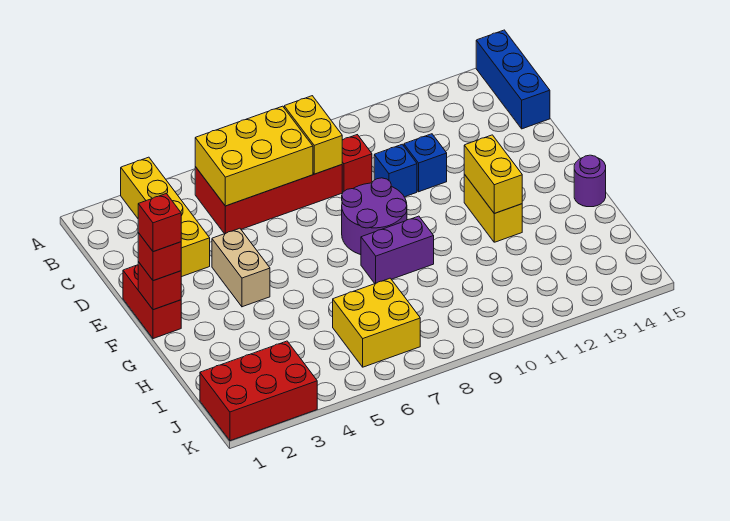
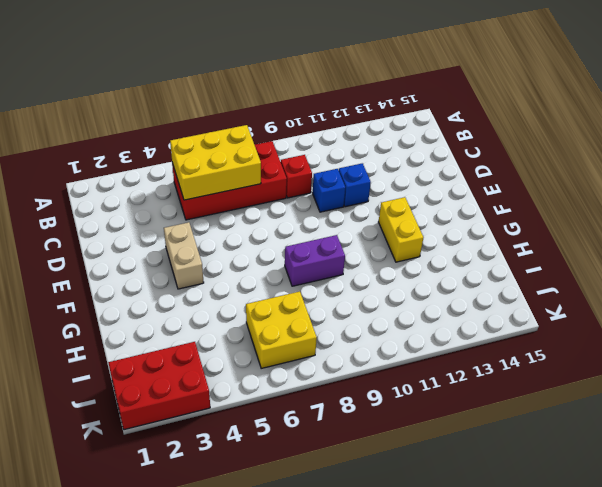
none -> yellow brick A3:D3 level 1
none -> blue brick A15:C15 level 1
none -> red brick E1:F1 level 1

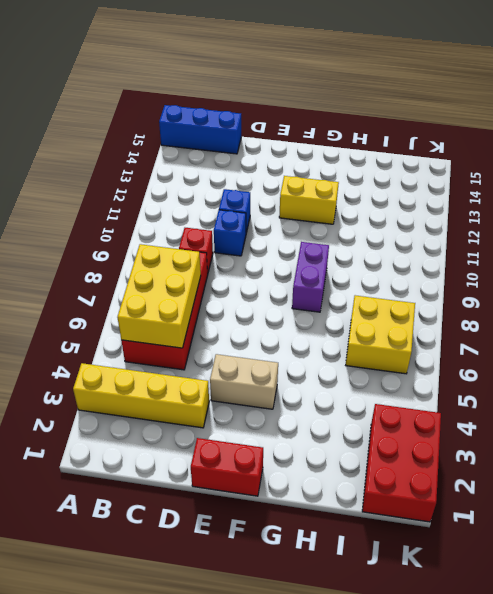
none -> purple round brick E8:F9 level 1
none -> purple round brick G15 level 1
none -> yellow brick B8:C8 level 2

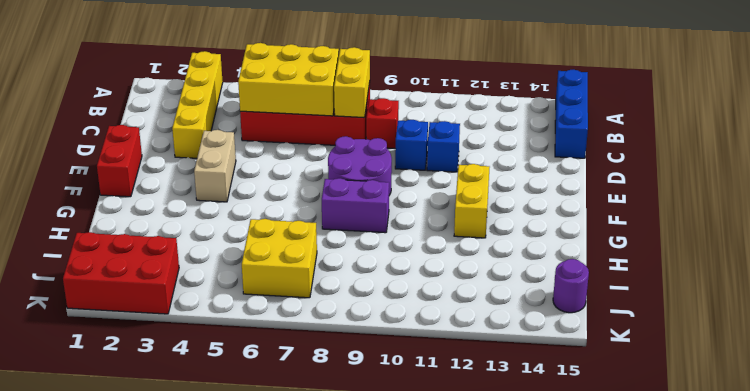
purple round brick J15 level 1 -> purple round brick G15 level 1
none -> red brick F1 level 2
none -> yellow brick F12:G12 level 2
none -> red brick F1 level 3

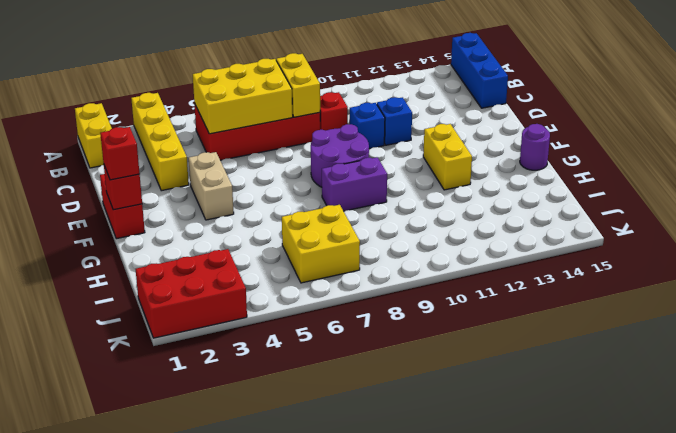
yellow brick A1:B1 level 1 -> yellow brick F12:G12 level 2
none -> red brick F1 level 4

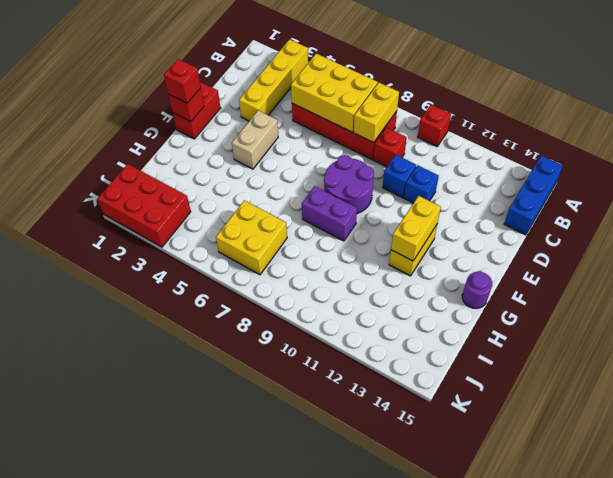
red brick A10 level 1 -> red brick F1 level 4

